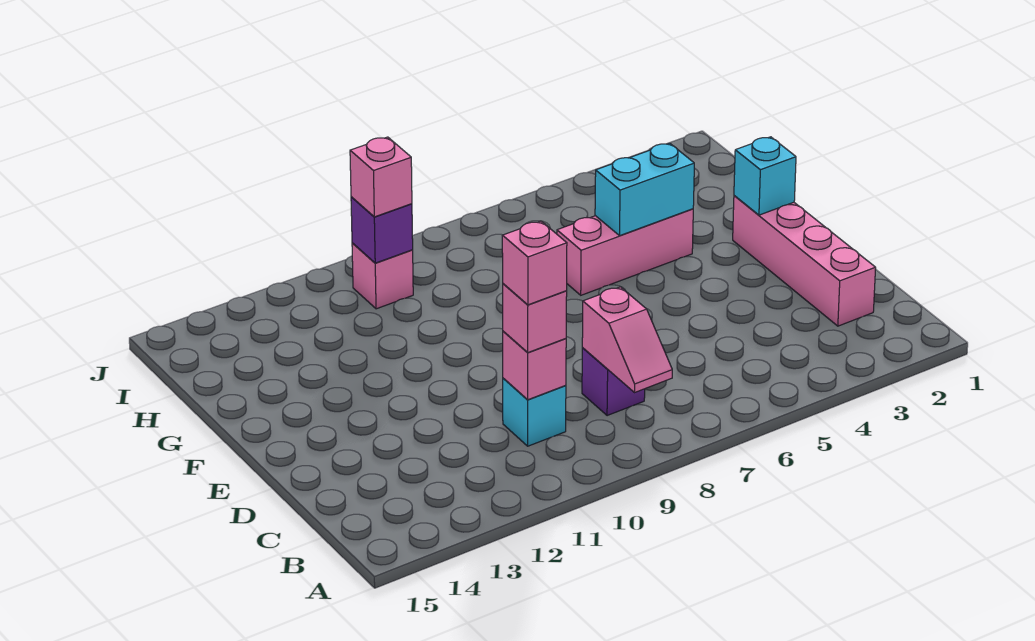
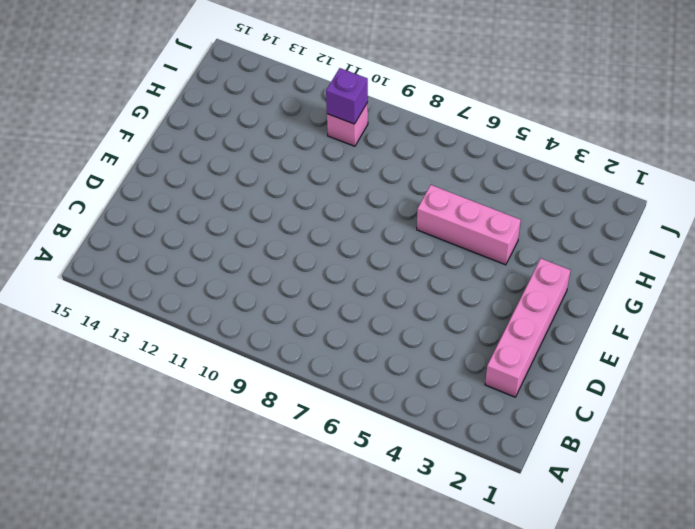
none -> purple brick C8 level 1
none -> cyan brick C10 level 1
none -> pink slope B8:C8 level 2 top C

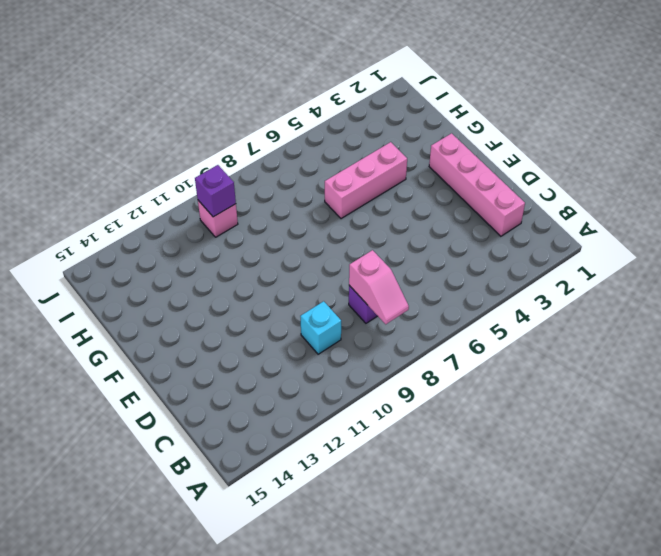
none -> pink brick C10 level 2
none -> cyan brick F2 level 2
none -> cyan brick G4:G5 level 2

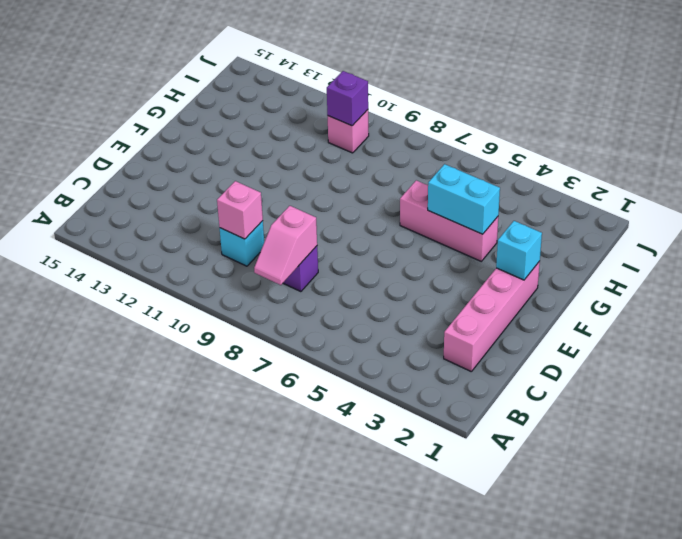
none -> pink brick C10 level 3
none -> pink brick I10 level 3
none -> pink brick C10 level 4

